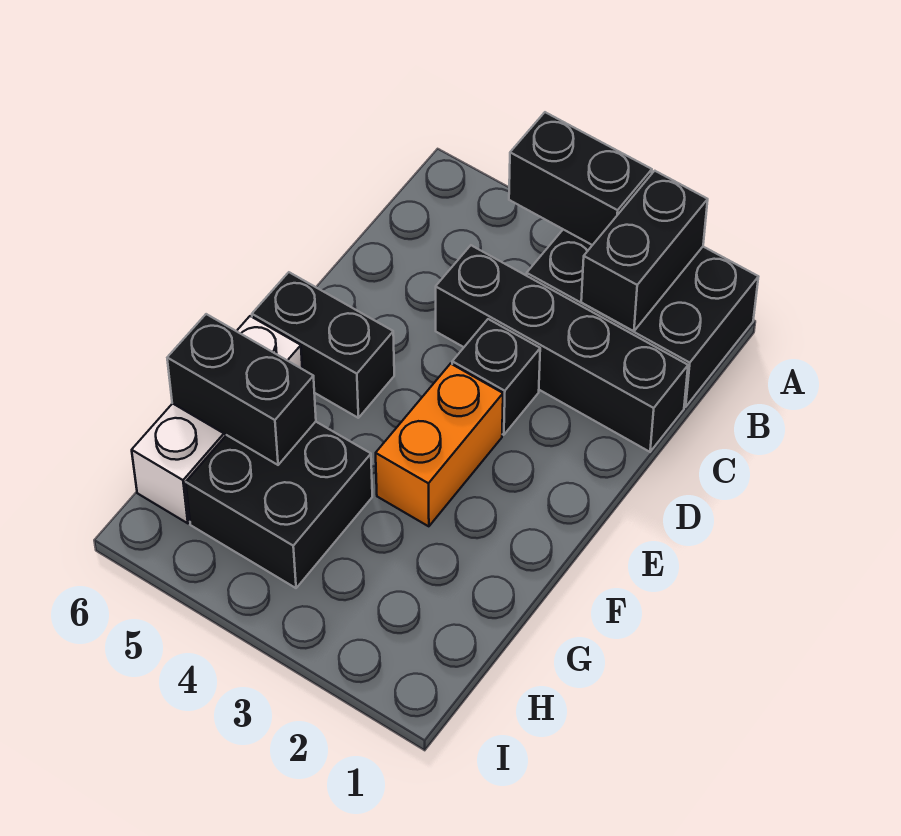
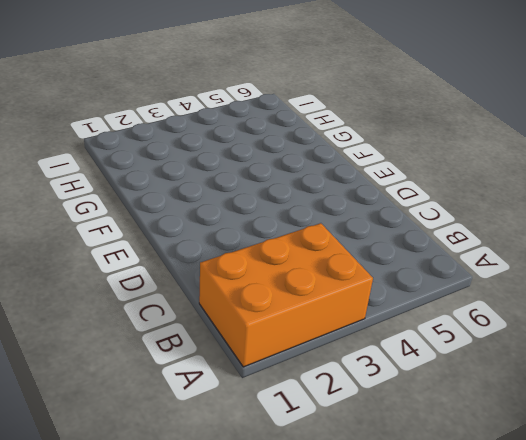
orange brick A1:B3 level 1 -> black brick A1:B3 level 1
none -> black brick C1:C4 level 1
none -> black brick D3 level 1

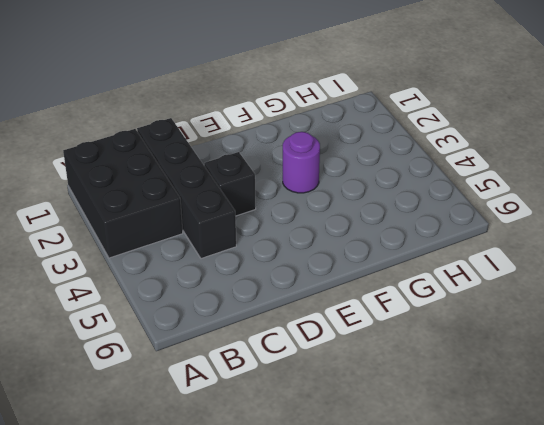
purple round brick F3 level 1 -> orange brick E3:F3 level 1
none -> black brick E5:E6 level 1
none -> white brick F6:H6 level 1

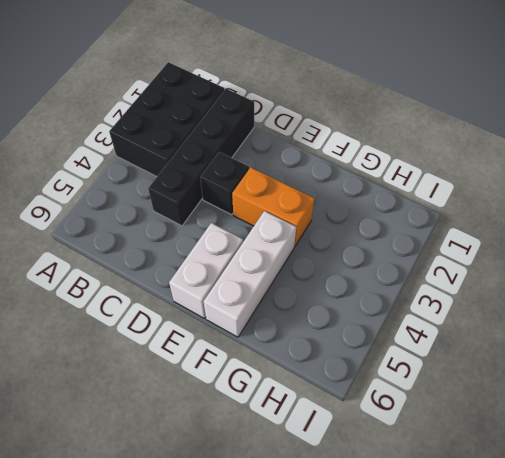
white brick E5:E6 level 1 -> black brick E5:E6 level 1
white brick F4:F6 level 1 -> white brick F6:H6 level 1
none -> black brick G4:H5 level 1
none -> black brick A2:B2 level 2

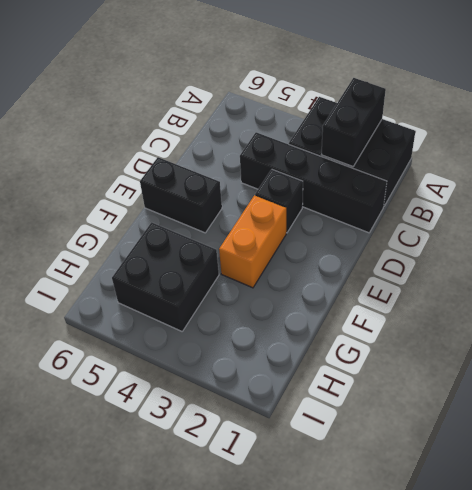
none -> white brick F6:H6 level 1
none -> black brick A3:A4 level 2

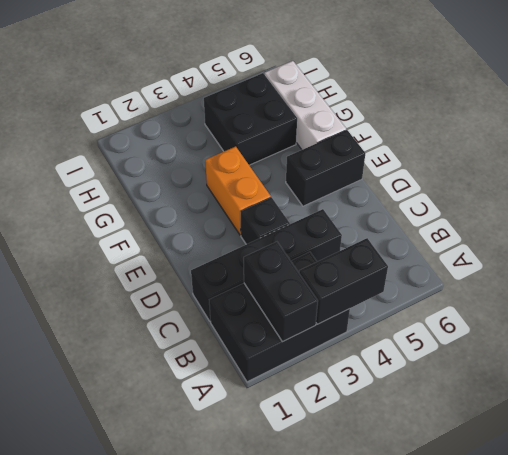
none -> black brick G5:G6 level 2

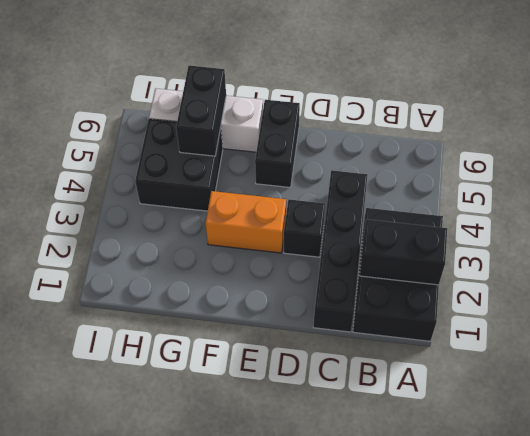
none -> black brick A3:A4 level 2

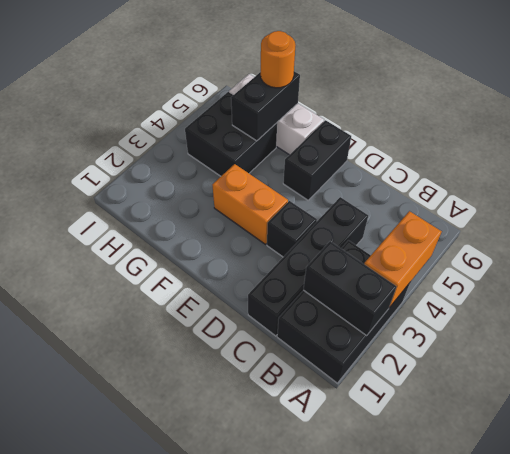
orange brick A3:A4 level 2 -> black brick A3:A4 level 2
orange round brick G6 level 3 -> none

